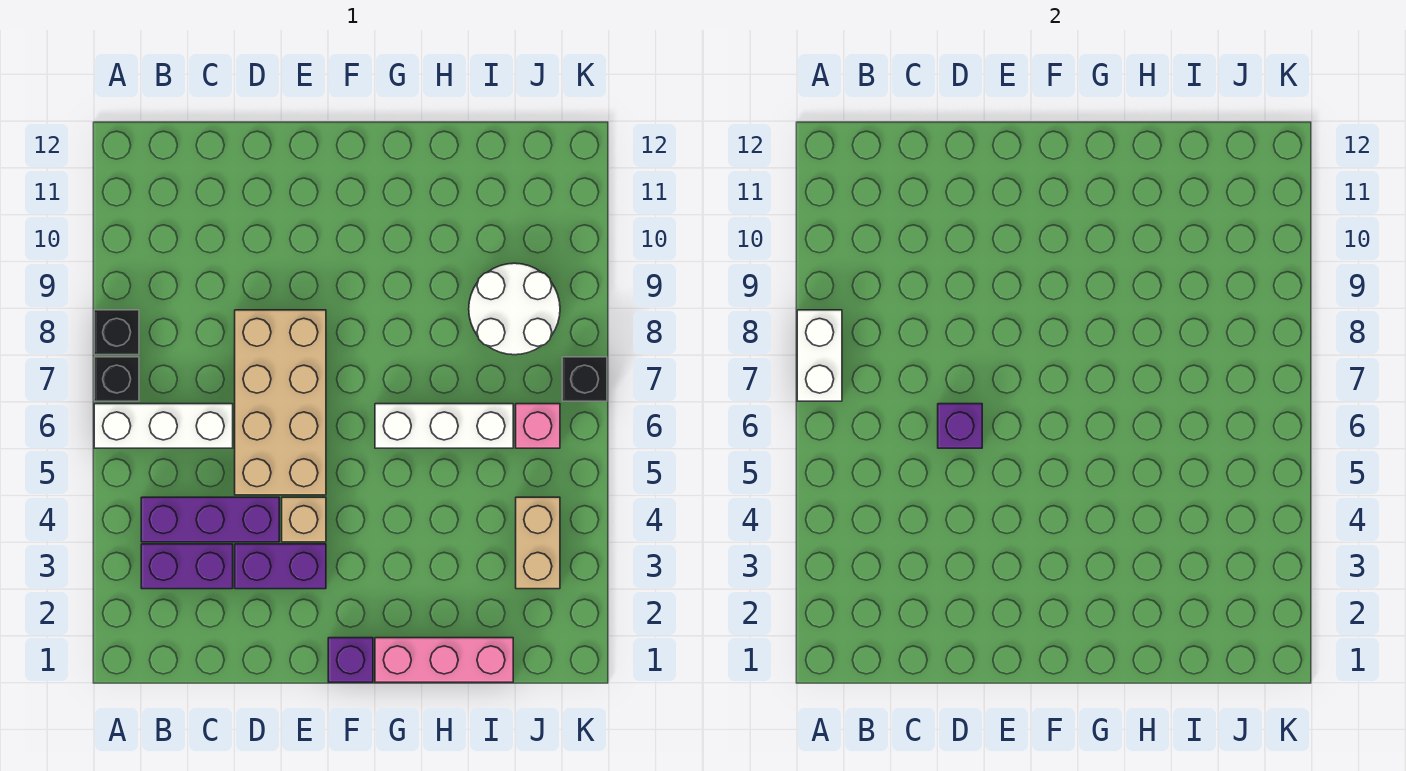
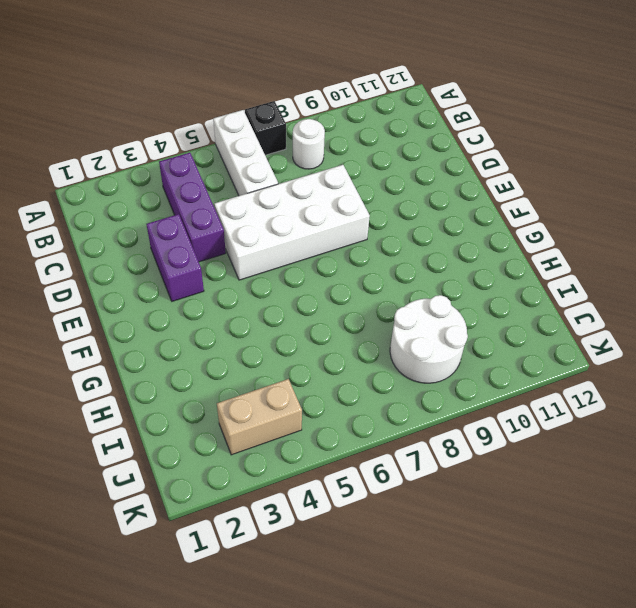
white round brick B8 level 1 -> none
white brick D5:E8 level 1 -> tan brick D5:E8 level 1
none -> black brick A8 level 1
none -> purple brick B3:C3 level 1
none -> tan brick E4 level 1

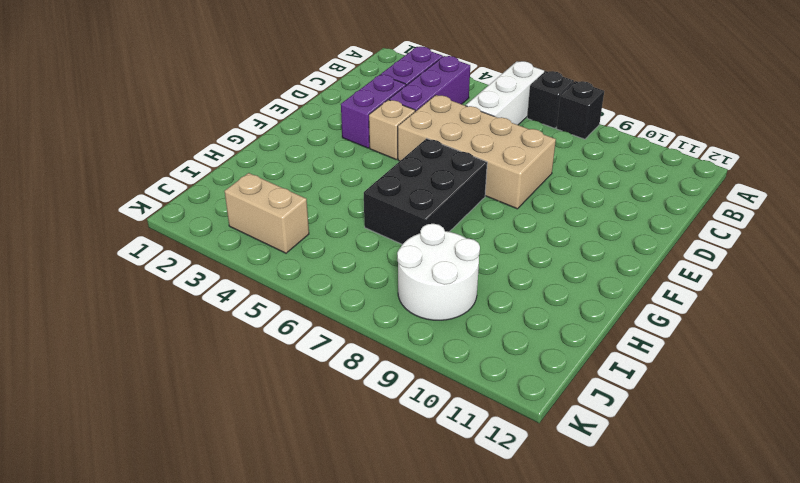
black brick F6:H7 level 1 -> white brick G6:I6 level 1
none -> purple brick F1 level 1
none -> pink brick G1:I1 level 1
none -> pink brick J6 level 1

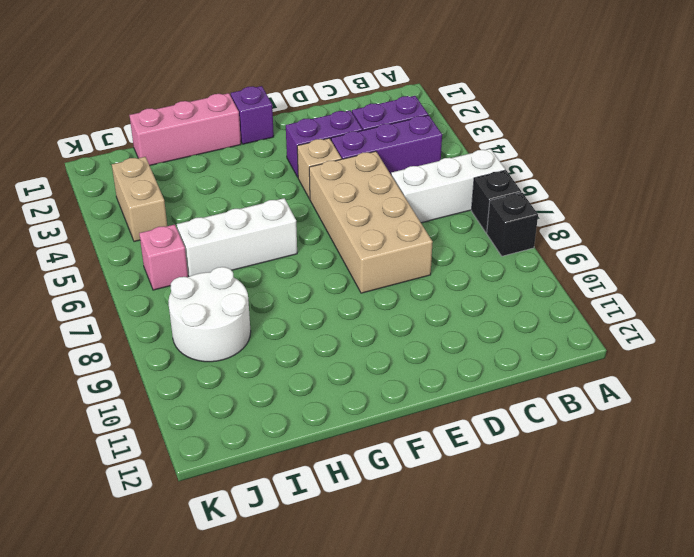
none -> black brick K7 level 1
none -> white brick A7:A8 level 2
none -> purple brick D6 level 2

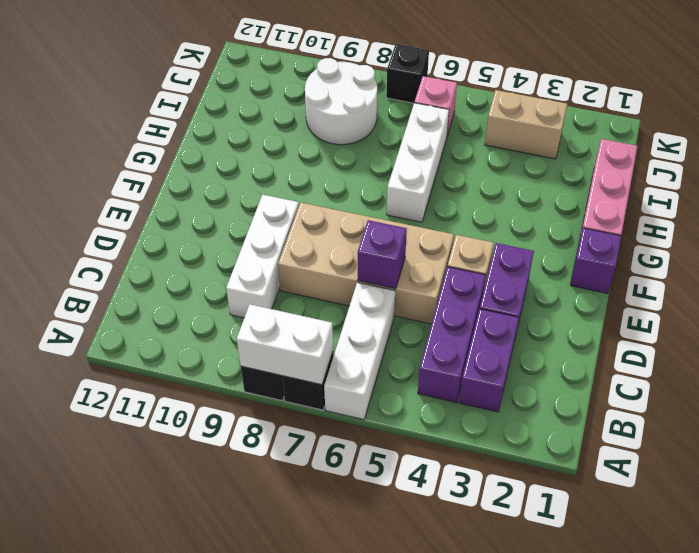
white brick C9:E9 level 1 -> none

